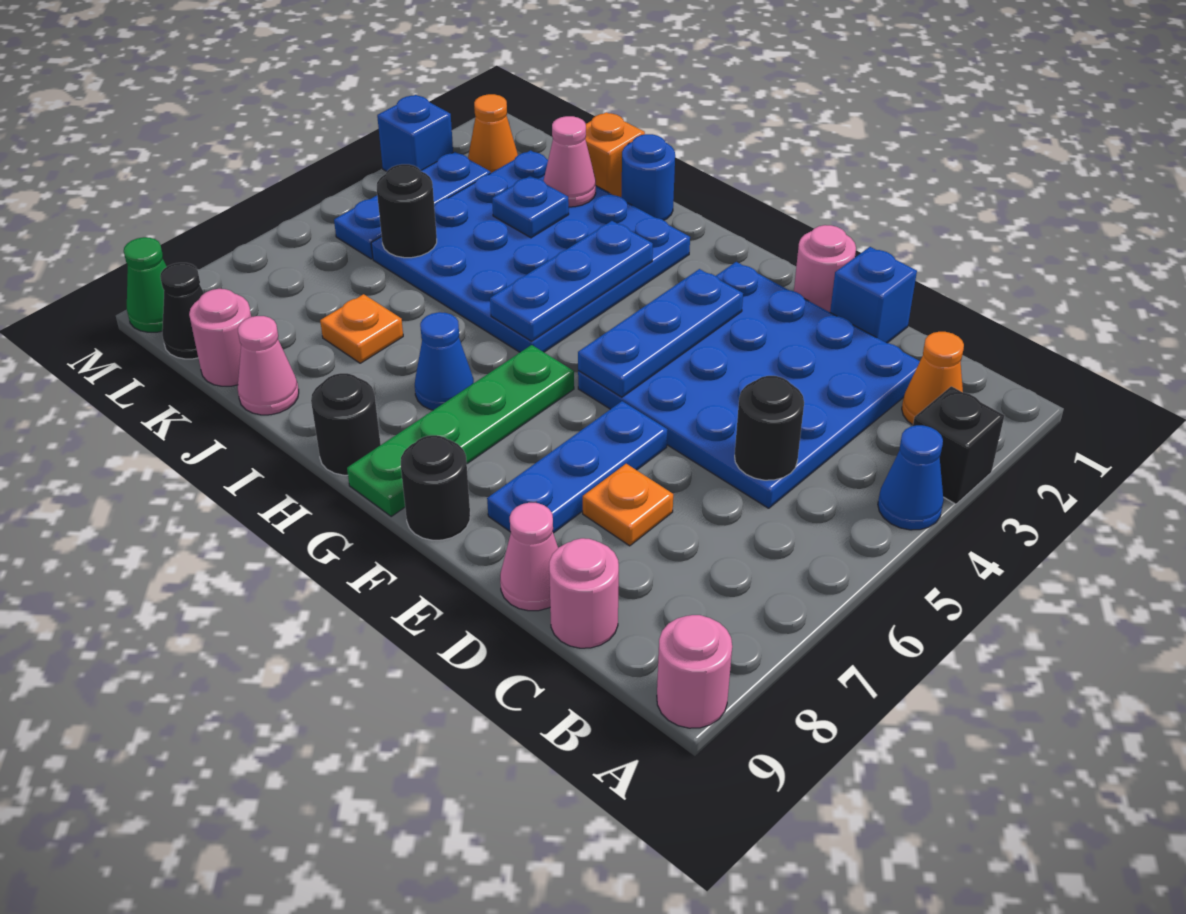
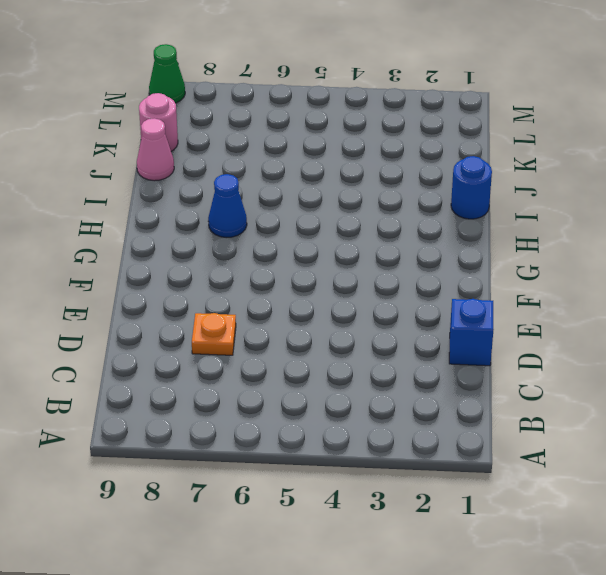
none -> black brick A3 level 1
none -> blue cone A4 level 1
none -> pink round brick A9 level 1
none -> orange cone B2 level 1

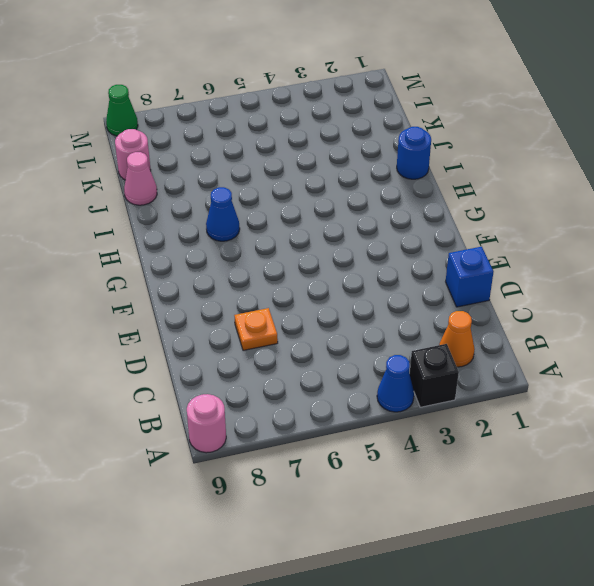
none -> blue plate C2:F5 level 1
none -> pink round brick C9 level 1
none -> pink cone D9 level 1
none -> pink round brick E1 level 1

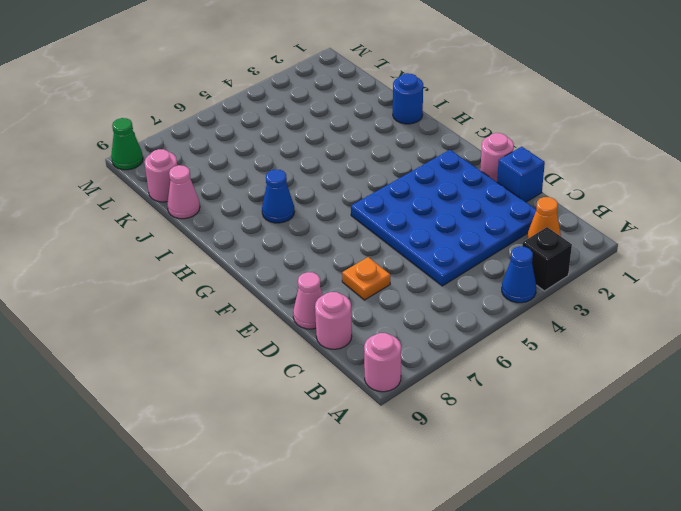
none -> blue plate E6:E8 level 1
none -> black round brick F9 level 1
none -> green plate G6:G9 level 1
none -> blue plate H2:K5 level 1

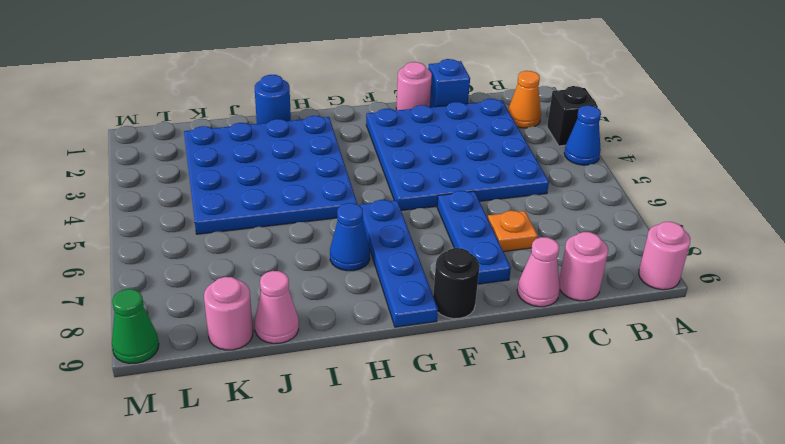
blue plate G6:G9 level 1 -> green plate G6:G9 level 1
none -> black round brick H9 level 1
none -> orange brick J1 level 1
none -> orange plate J7 level 1
none -> orange cone L2 level 1

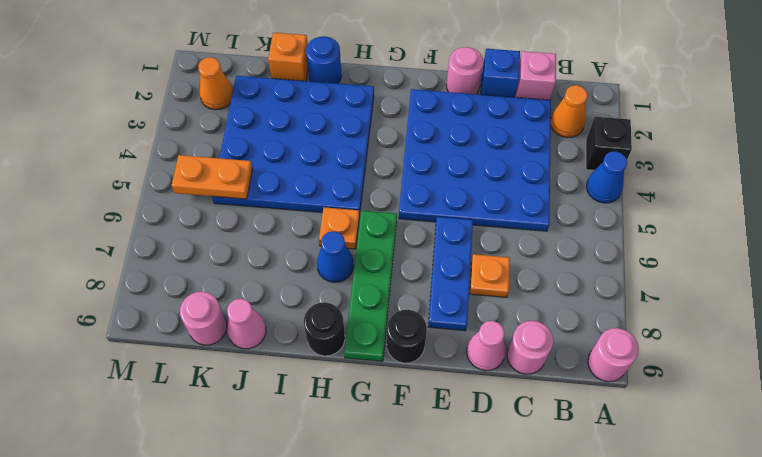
pink brick C1 level 1 -> none
orange plate H6 level 1 -> orange plate J7 level 1
orange plate K5:L5 level 2 -> black round brick K5 level 2
none -> blue plate L3:L5 level 1
none -> black cone L9 level 1
none -> blue brick M3 level 1
none -> green cone M9 level 1

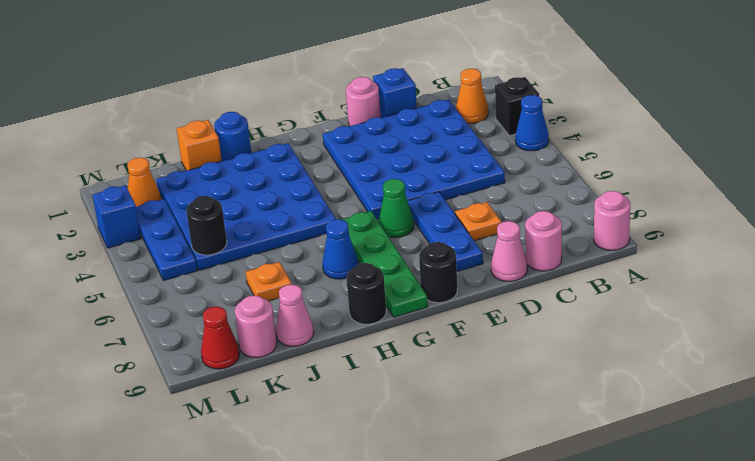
green cone F6 level 1 -> green cone M9 level 1
red cone L9 level 1 -> black cone L9 level 1
none -> black round brick C5 level 2
none -> blue plate F3:F5 level 2
none -> blue plate H3:H5 level 2
none -> pink cone J2 level 2

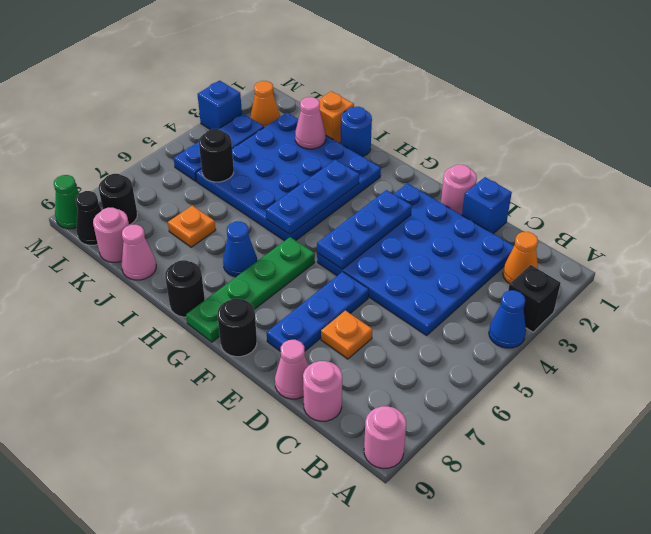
black round brick L8 level 1 -> black round brick C5 level 2
none -> blue plate J3 level 2

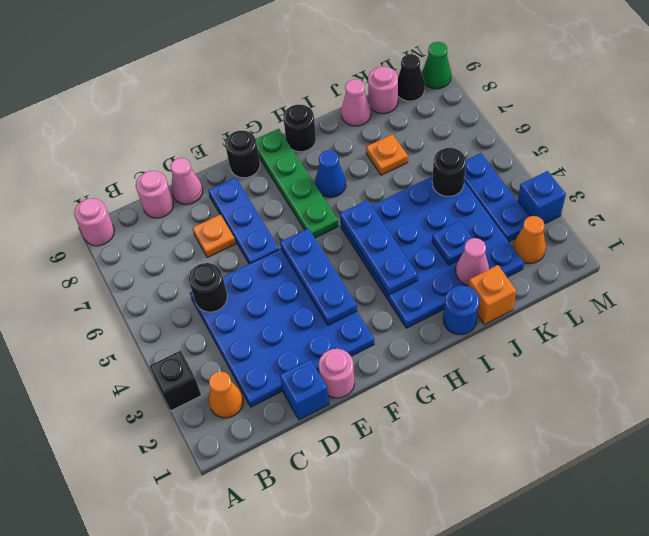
none -> blue cone A4 level 1

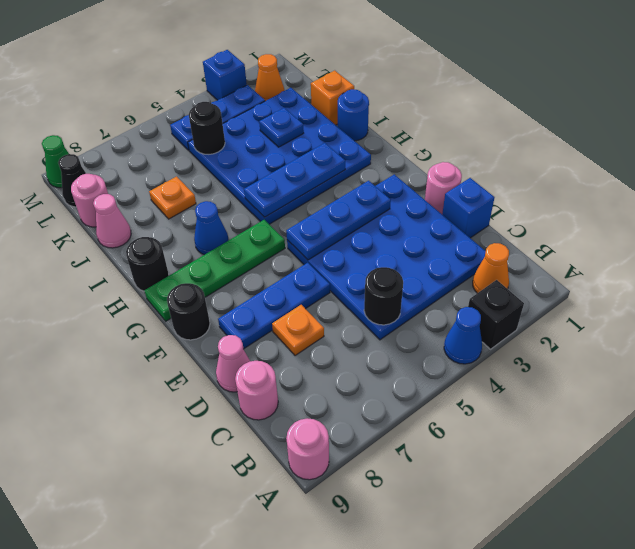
none -> pink cone J2 level 2

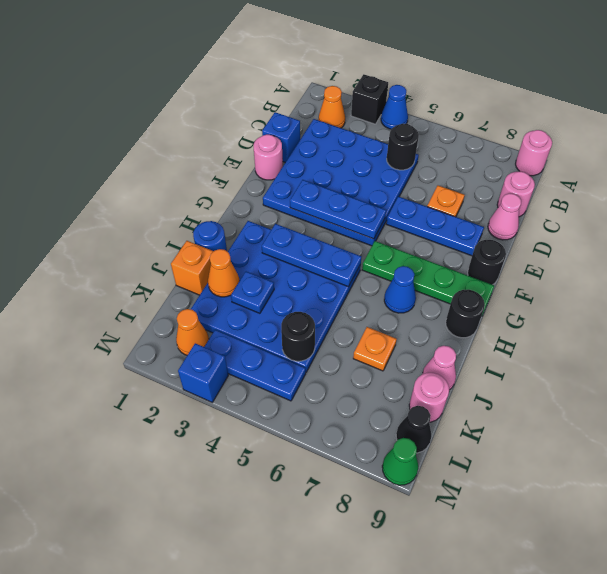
orange cone J2 level 2 -> pink cone J2 level 2

